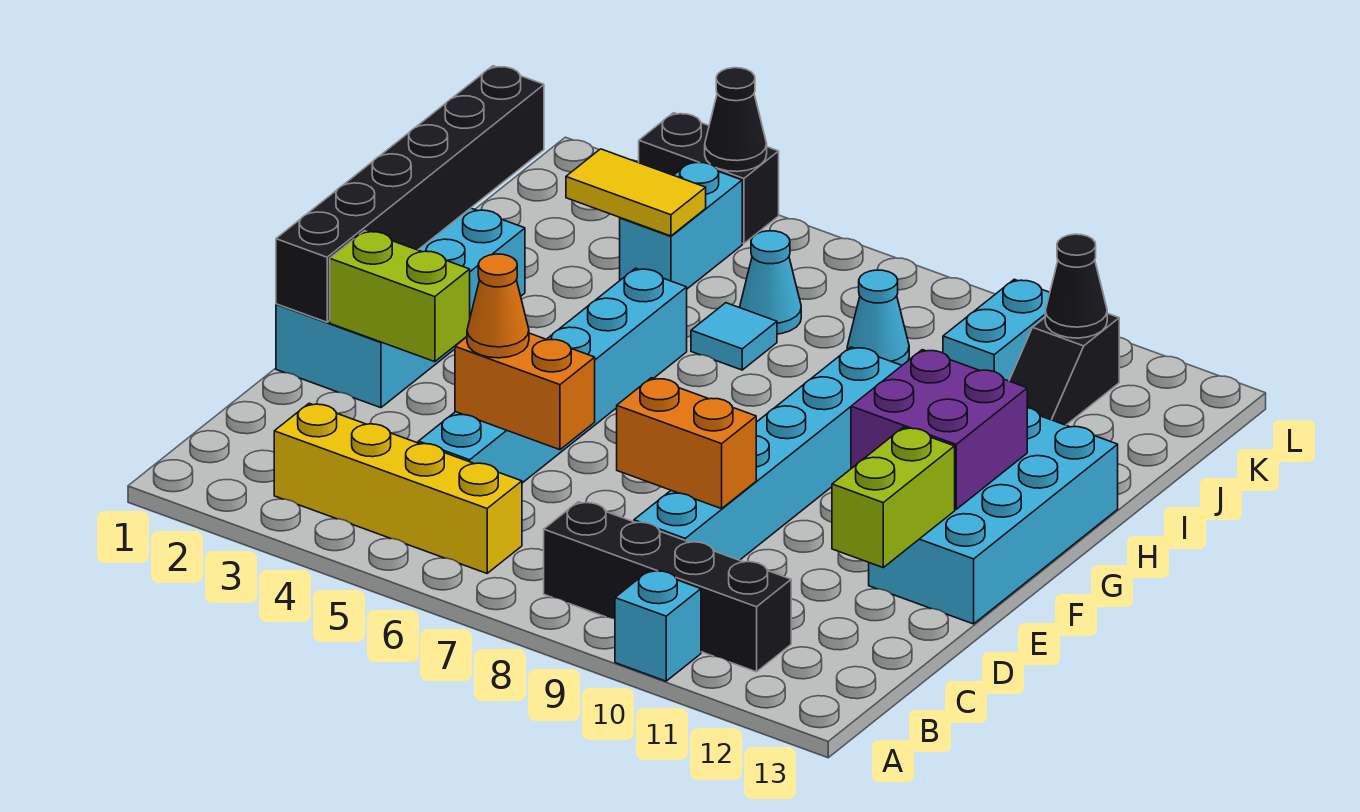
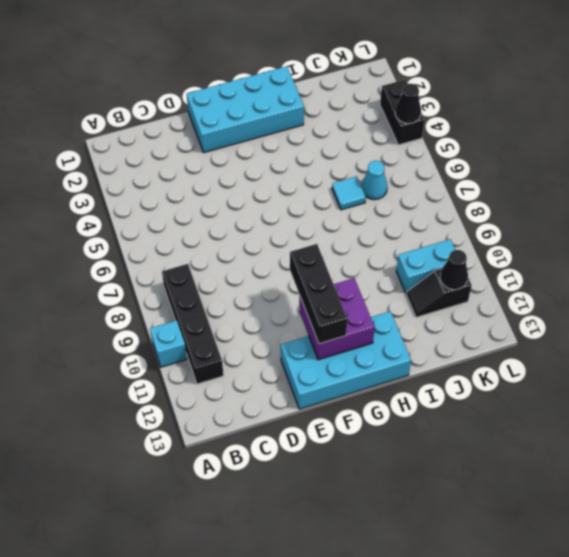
black brick F10:F12 level 3 -> none
none -> yellow brick B3:B6 level 1
none -> cyan brick C5:H5 level 1
none -> cyan brick C9:H9 level 1

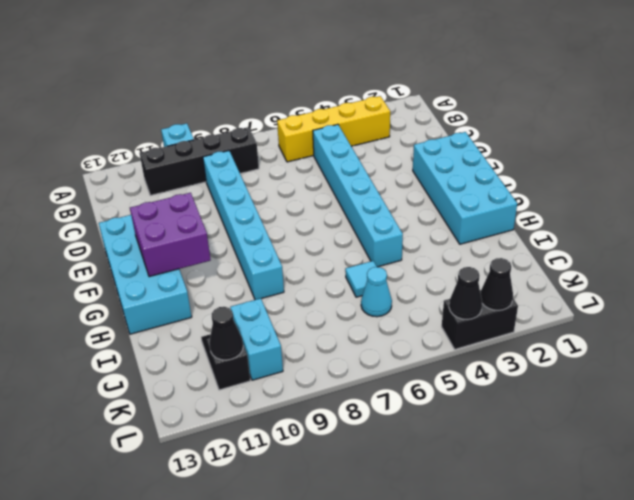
black cone L3 level 2 -> none
none -> cyan brick J4:K4 level 1
none -> cyan cone J8 level 1
none -> orange brick D5:D6 level 2

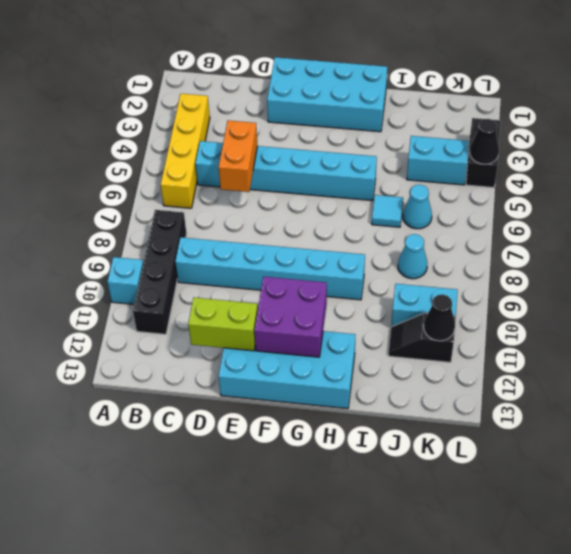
none -> orange brick D8:D9 level 2
none -> black brick E1:J1 level 2
none -> lime brick E2:E3 level 2

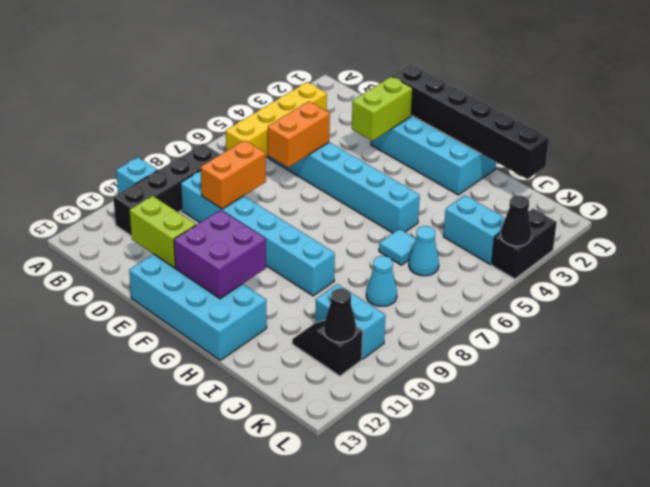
none -> yellow tile J3:J4 level 2
none -> orange cone D5 level 3

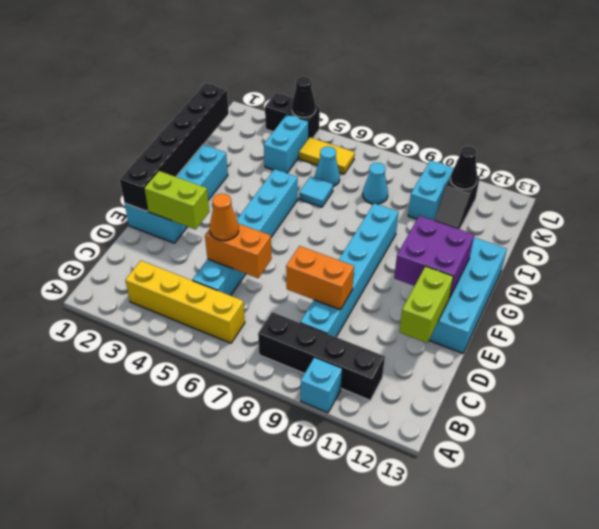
yellow tile K5:K6 level 1 -> yellow tile J3:J4 level 2

